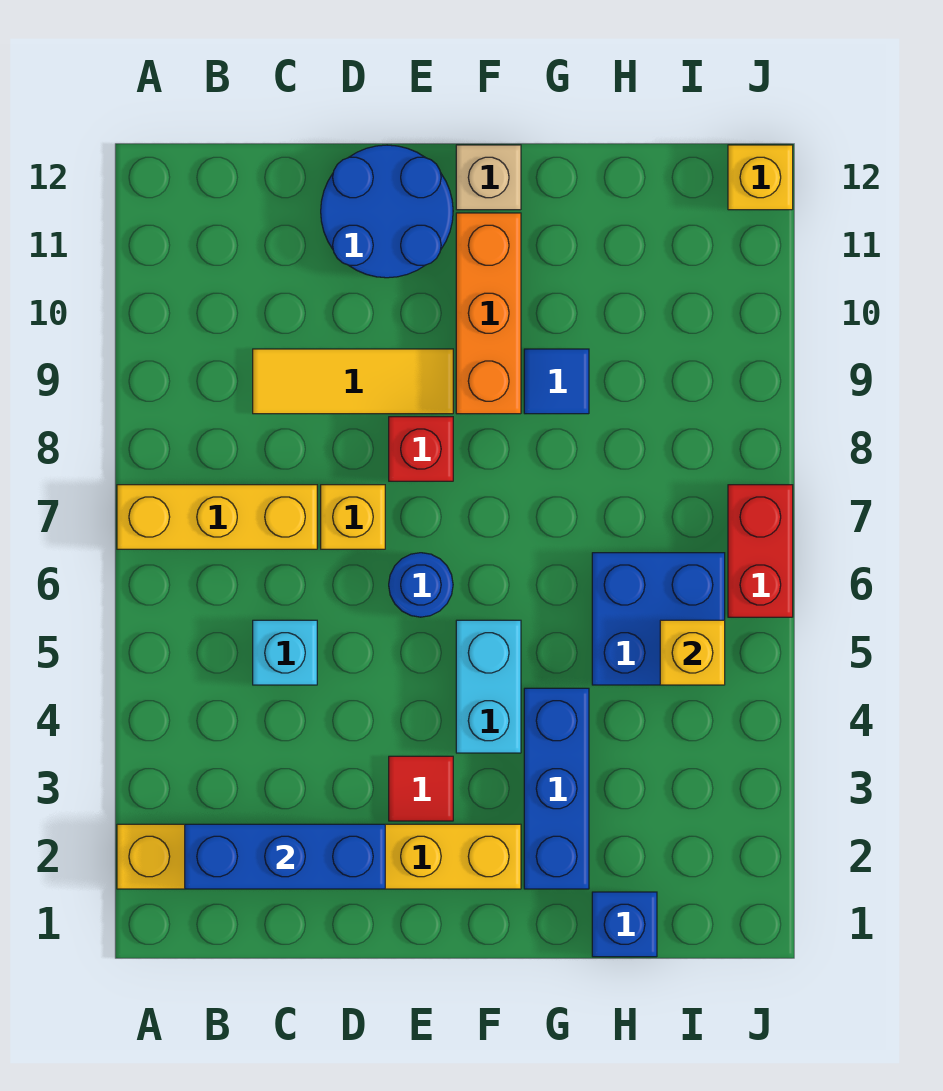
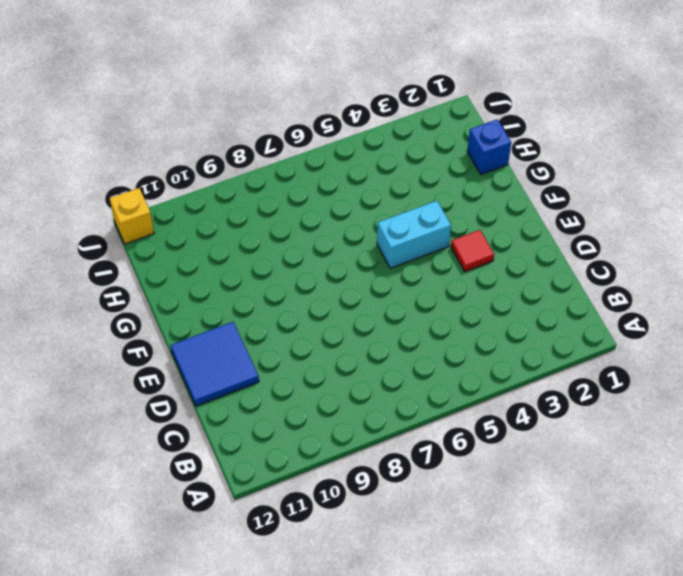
blue tile D11:E12 level 1 -> blue round brick D11:E12 level 1
none -> yellow brick A2:F2 level 1
none -> yellow brick A7:C7 level 1
none -> cyan brick C5 level 1

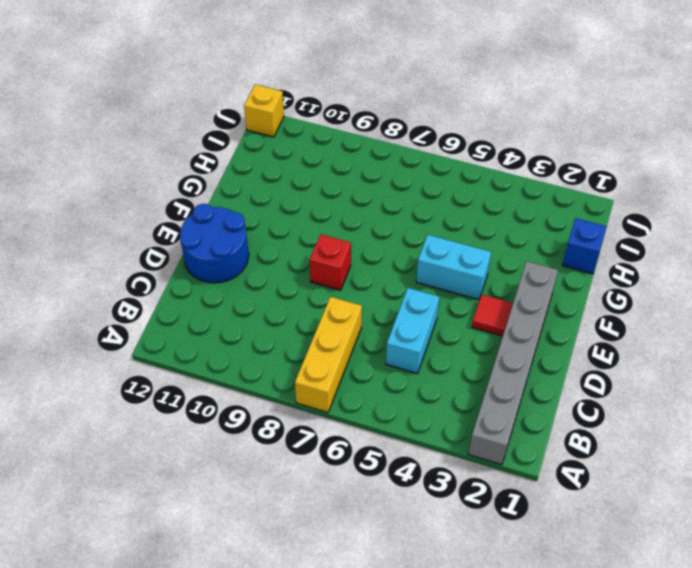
grey brick A2:F2 level 1 -> yellow brick A2:F2 level 1
cyan brick C5:D5 level 1 -> cyan brick C5 level 1
none -> yellow tile C9:E9 level 1
none -> yellow brick D7 level 1
none -> blue round brick E6 level 1

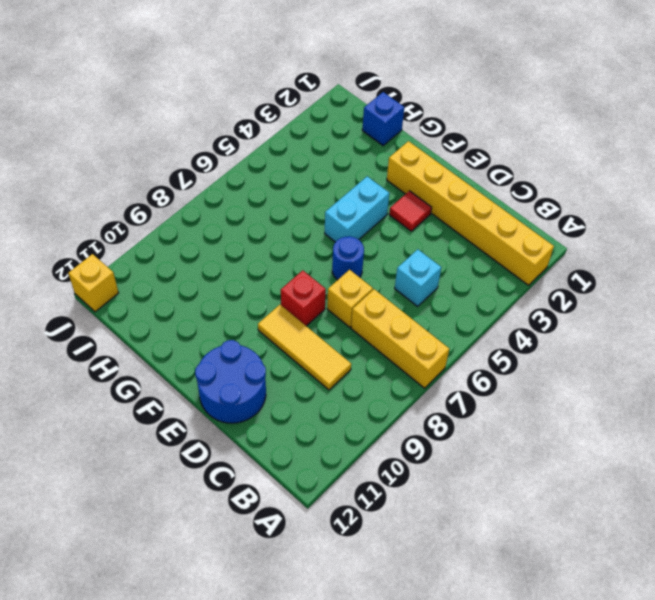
none -> orange brick F9:F11 level 1
none -> tan brick F12 level 1
none -> blue brick G2:G4 level 1

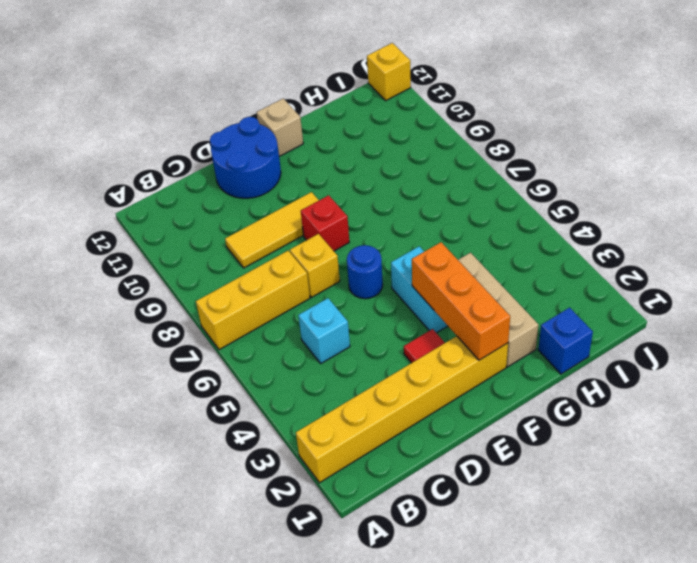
orange brick F2:F4 level 2 -> orange brick F9:F11 level 1
tan brick G2:G4 level 1 -> blue brick G2:G4 level 1
none -> blue tile G9 level 1
none -> blue brick H5:I6 level 1
none -> red brick J6:J7 level 1

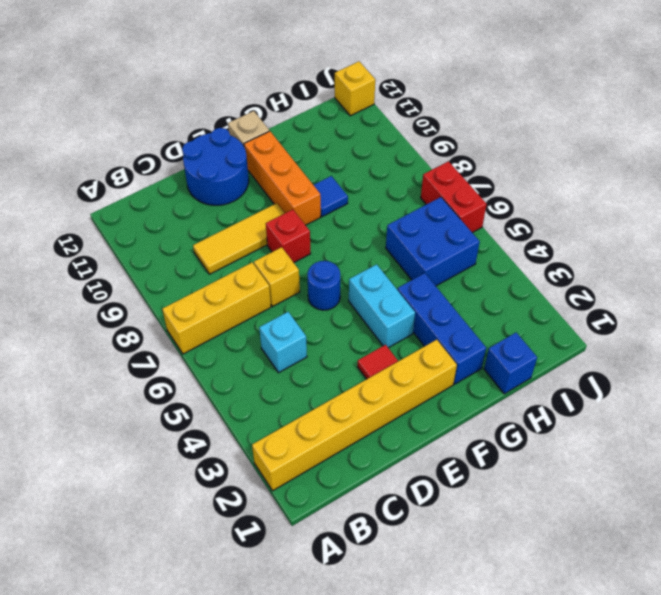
none -> blue brick B2:D2 level 2
none -> yellow brick I5 level 2

